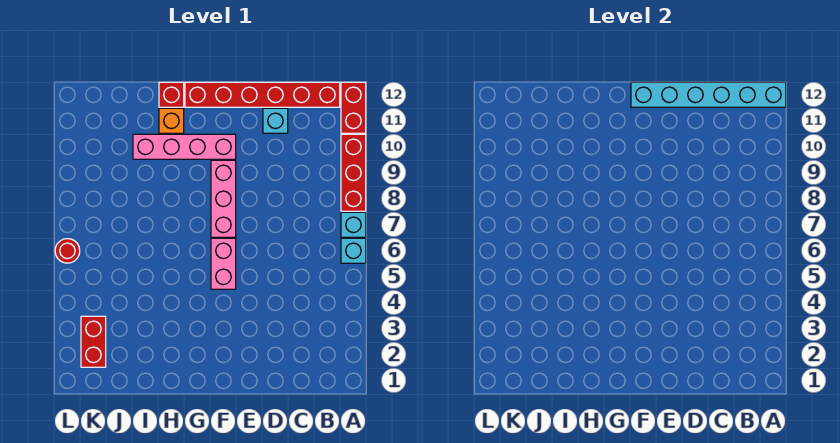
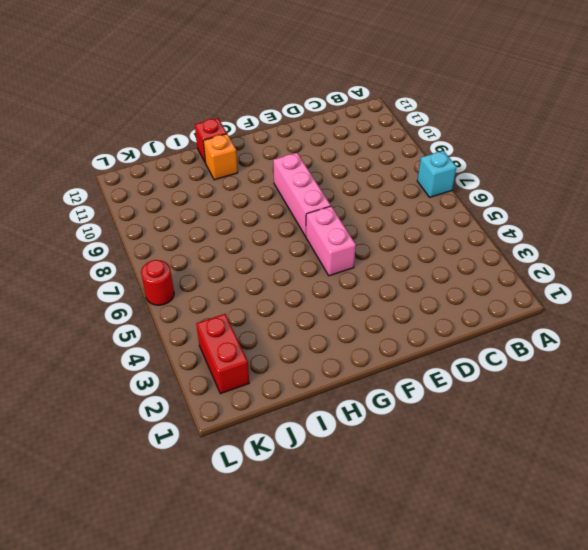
none -> cyan brick A6 level 1
none -> red brick A8:A10 level 1
none -> red brick A11:A12 level 1

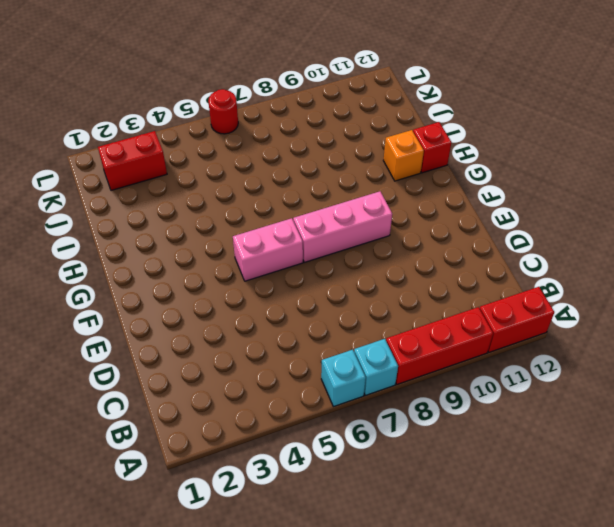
none -> red brick B12:G12 level 1
none -> cyan brick D11 level 1
none -> pink brick F10:I10 level 1

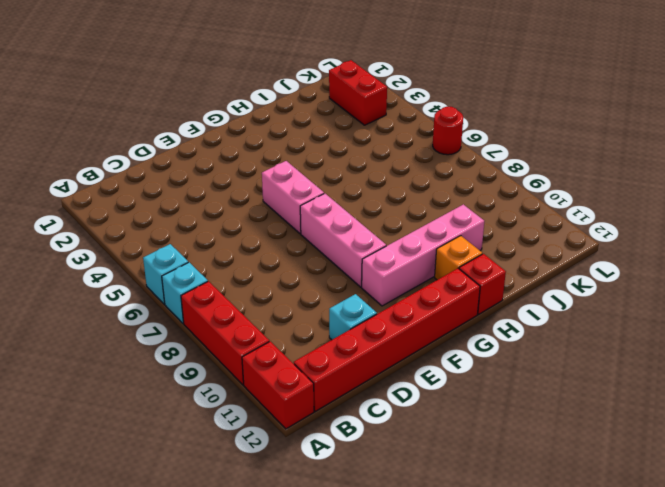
none -> cyan brick A12:F12 level 2

